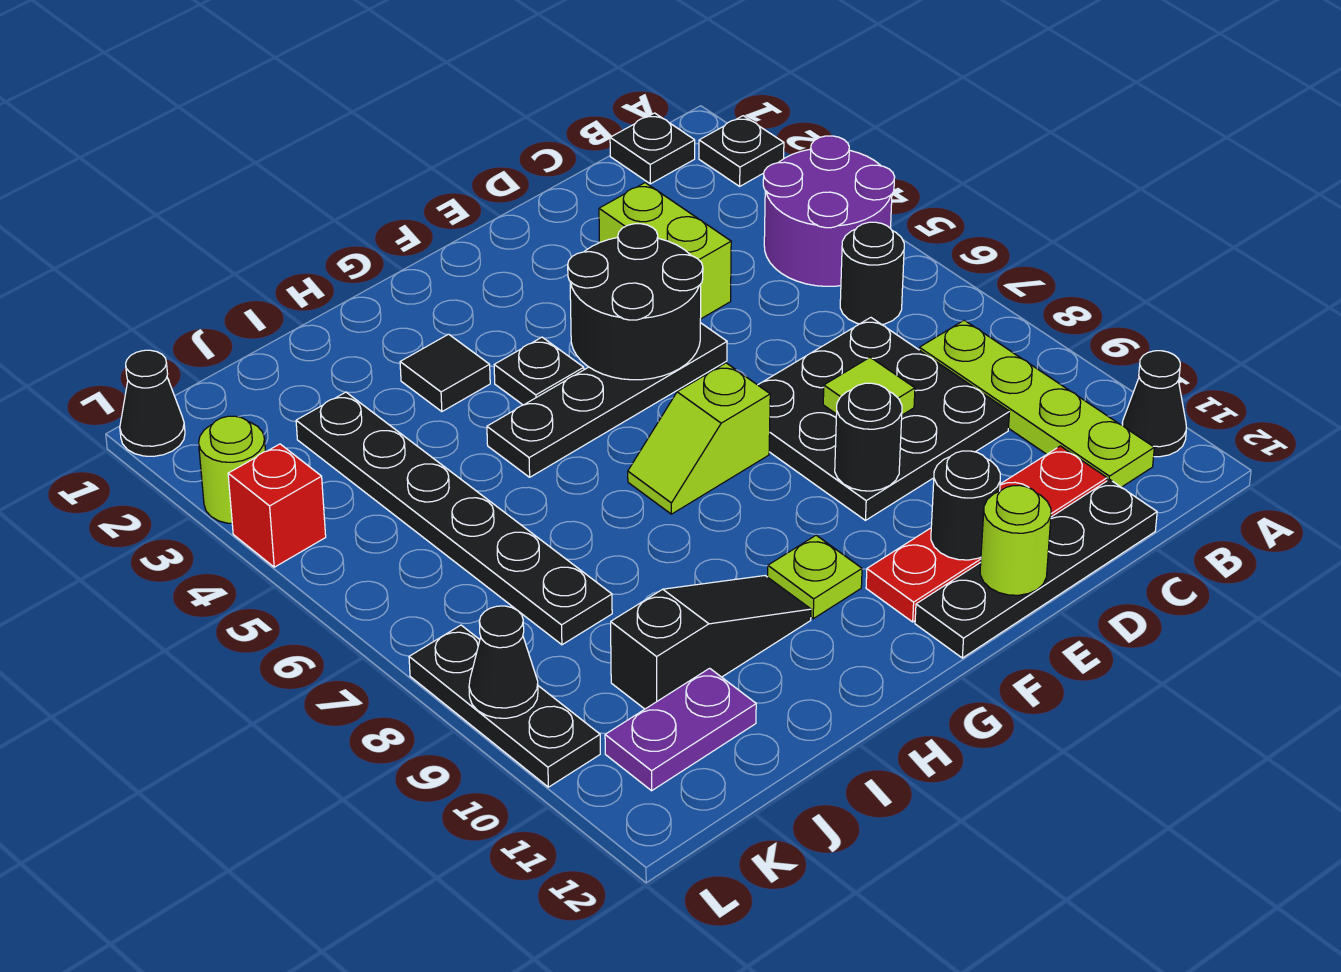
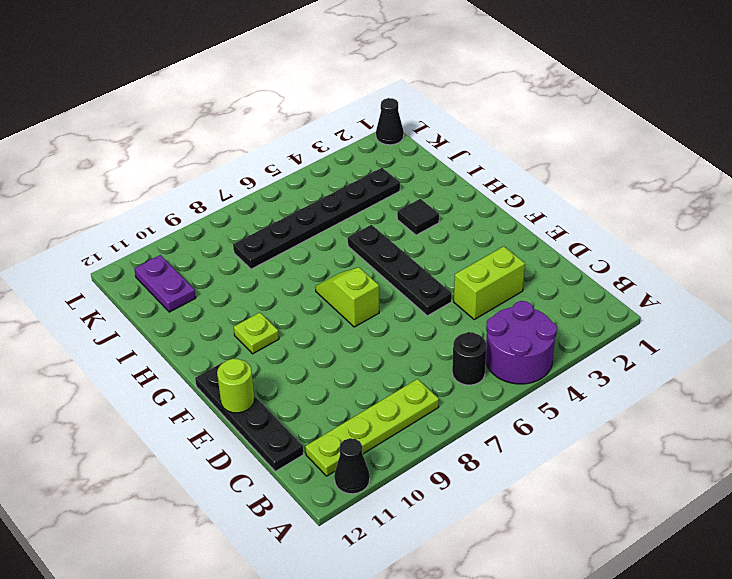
none -> black plate A2 level 1
none -> black plate B1 level 1
none -> black plate C7:E9 level 1

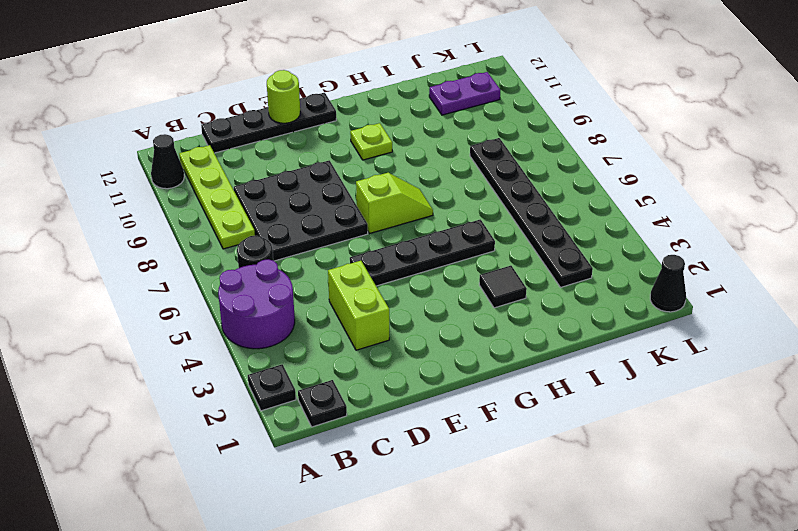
none -> red plate C11:F11 level 1
none -> black plate G4 level 1
none -> black slope H10:J10 level 1 top J

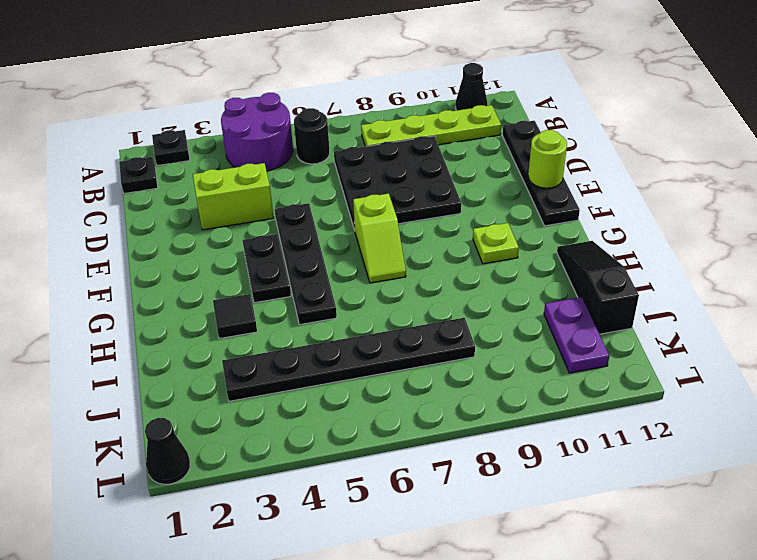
black plate F4:G4 level 1 -> black plate G4 level 1
black slope H12:J12 level 1 top J -> black slope H10:J10 level 1 top J
none -> red plate C11:F11 level 1
none -> lime round brick L3 level 1
none -> red brick L4 level 1

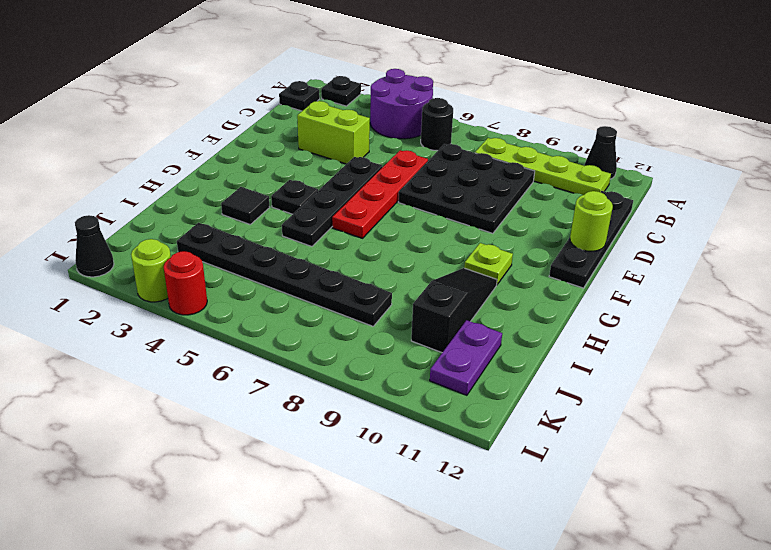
red plate D6:G6 level 1 -> red plate C11:F11 level 1
red round brick L4 level 1 -> red brick L4 level 1
none -> lime slope F7:G7 level 1 top F
none -> black plate L8:L10 level 1
none -> lime tile D8 level 2

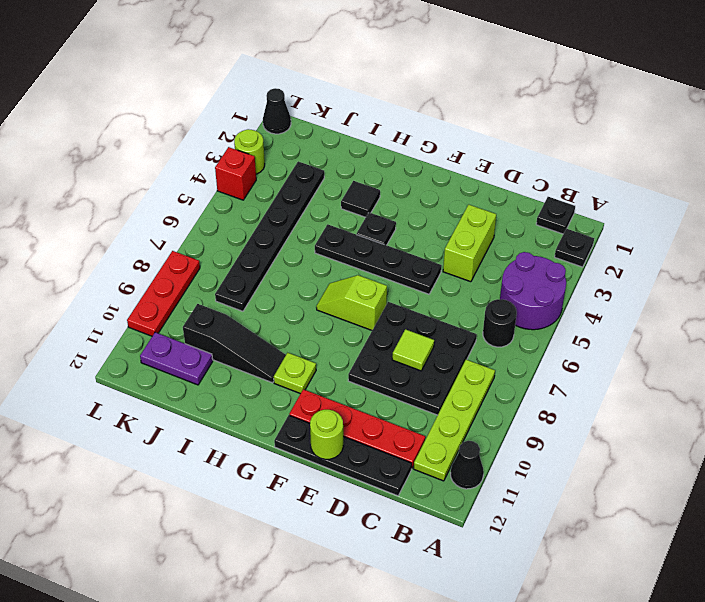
red plate L8:L10 level 1 -> black plate L8:L10 level 1
none -> black round brick E4:F5 level 2
none -> black round brick E9 level 2
none -> black round brick E11 level 2

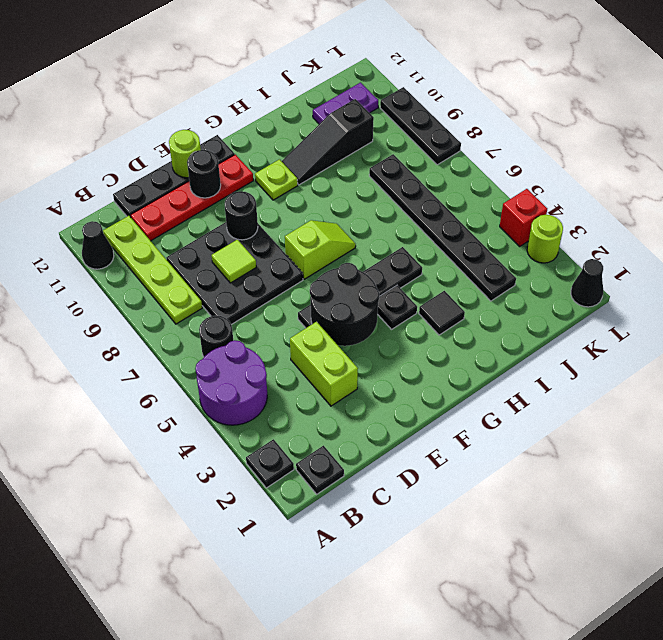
none -> black cone L9 level 2

